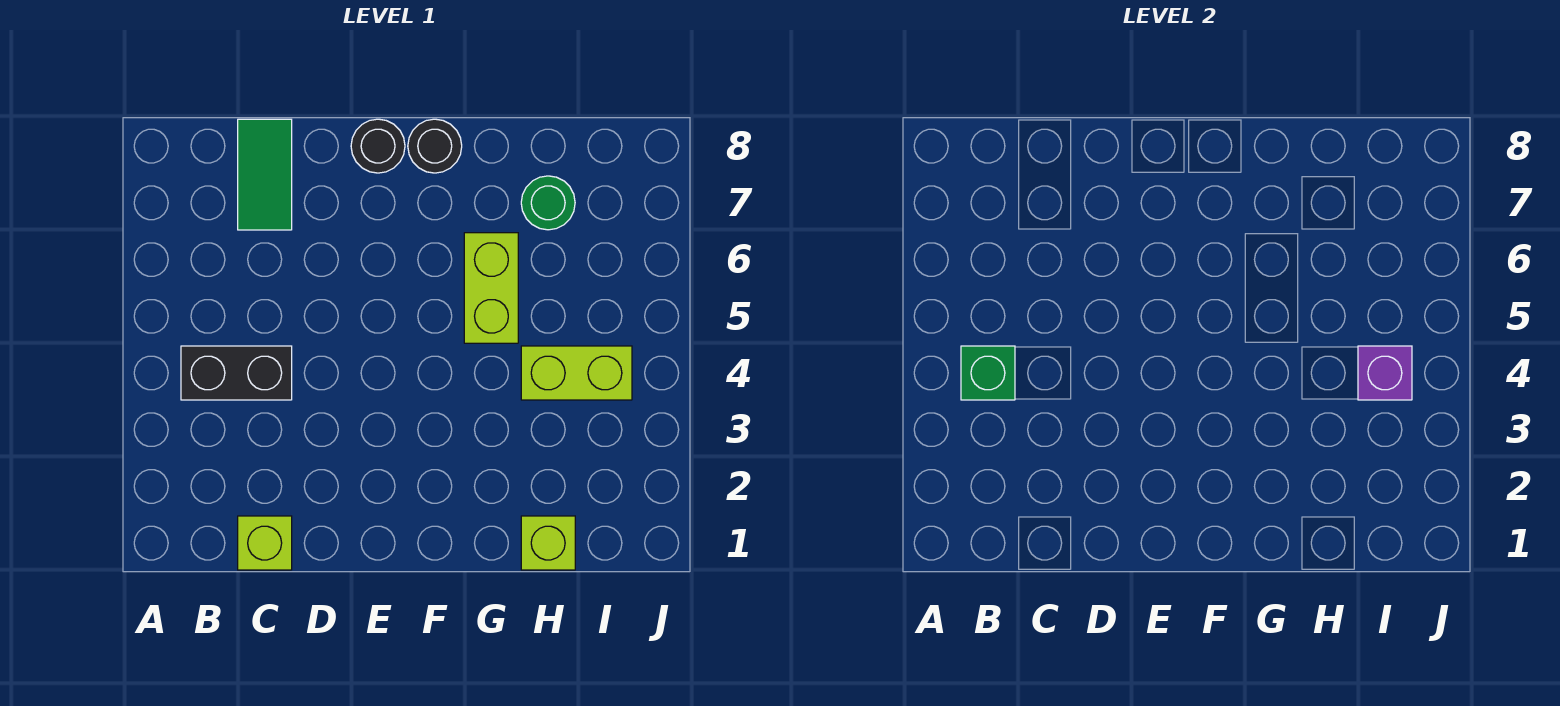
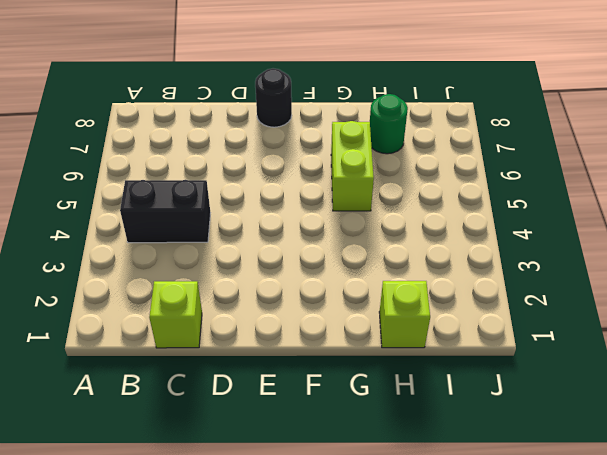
none -> green tile C7:C8 level 1
none -> black round brick F8 level 1

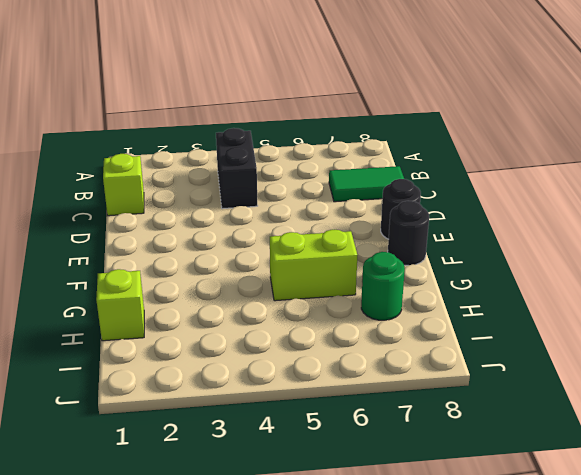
none -> lime brick H4:I4 level 1
none -> green brick B4 level 2

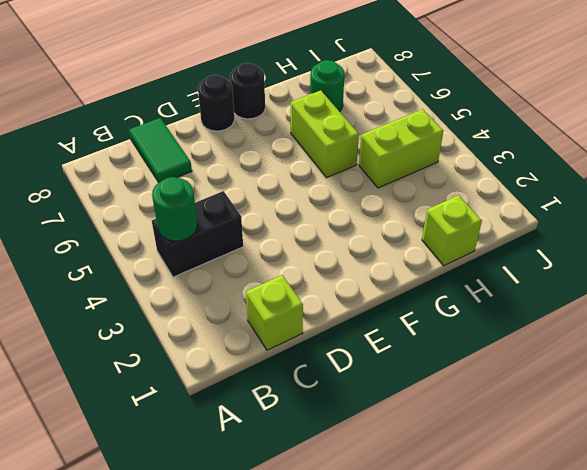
green round brick B4 level 2 -> green brick B4 level 2
none -> purple brick I4 level 2

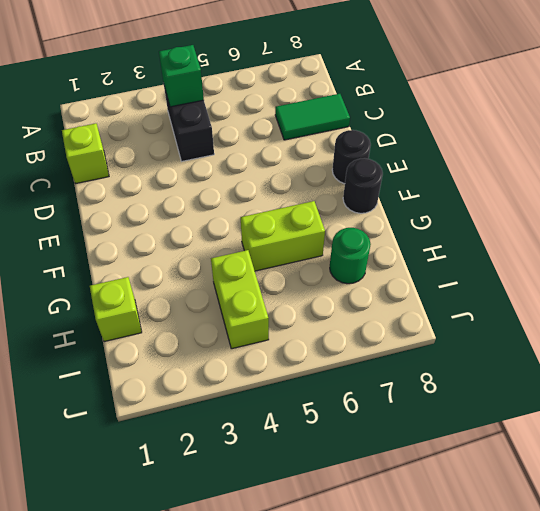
none -> purple brick I4 level 2

